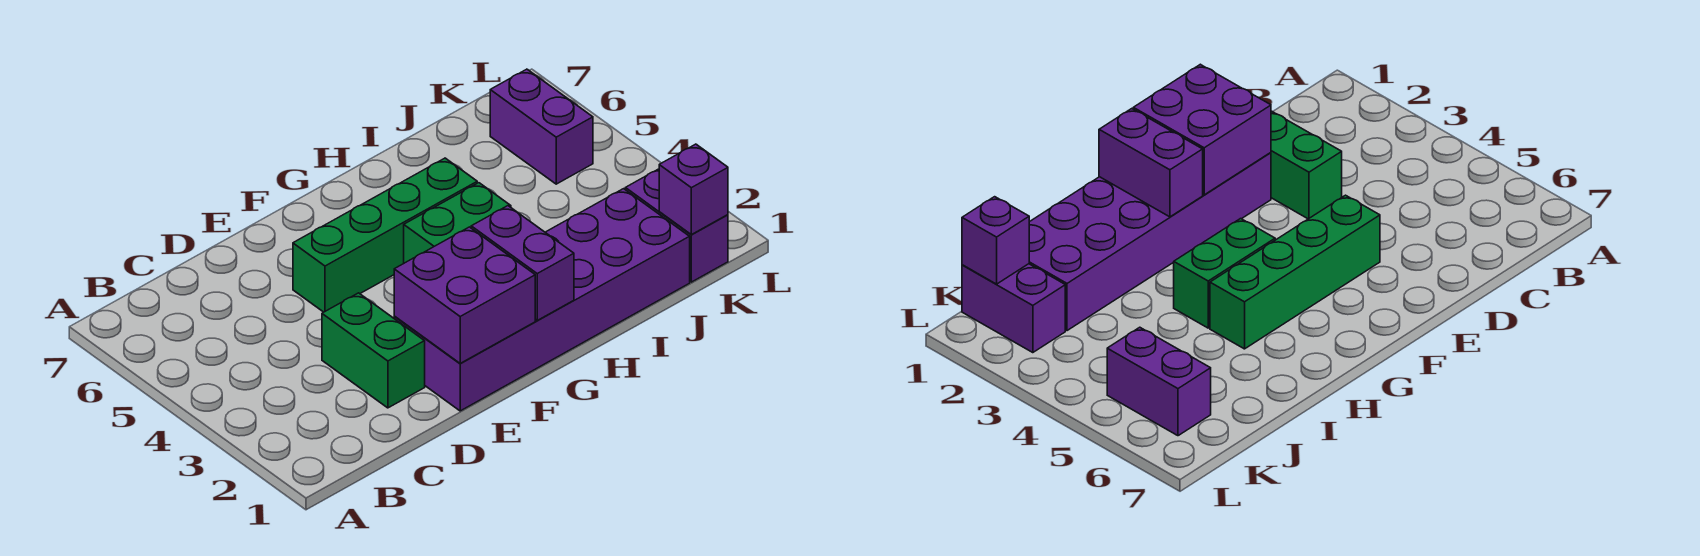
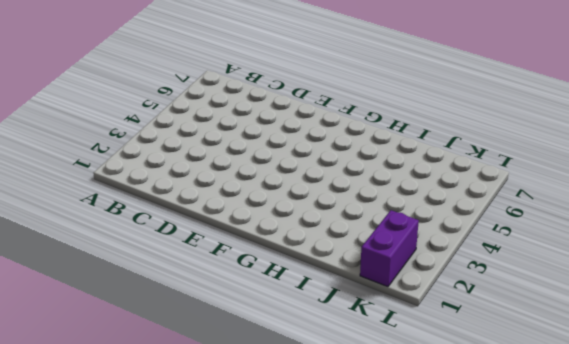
none -> green brick D2:D3 level 1
none -> purple brick E1:J2 level 1

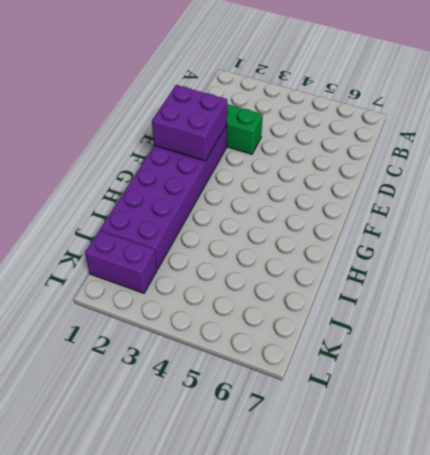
none -> green brick E5:H5 level 1
none -> green brick G4:H4 level 1

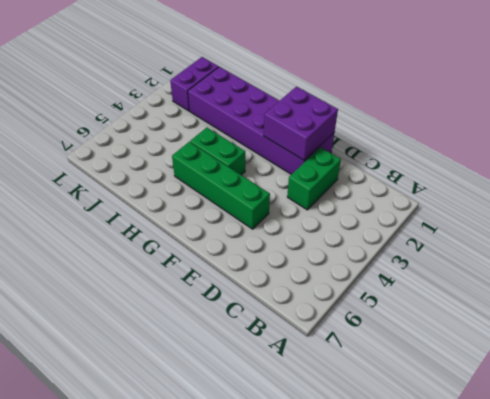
none -> purple brick K5:K6 level 1
none -> purple brick G1:G2 level 2

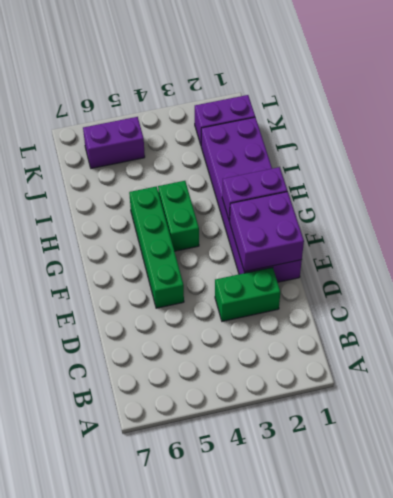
none -> purple brick K1 level 2

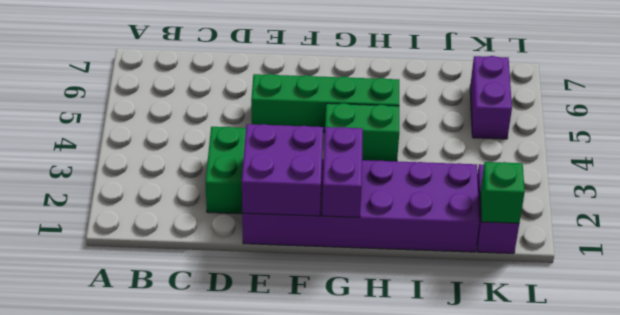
green brick K1 level 2 -> purple brick K1 level 2

